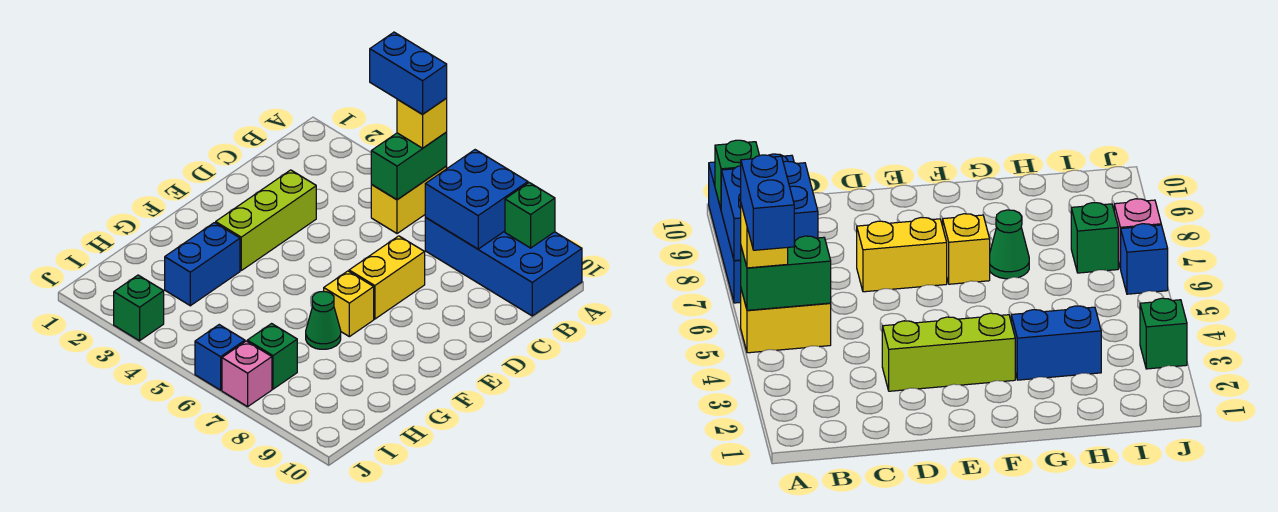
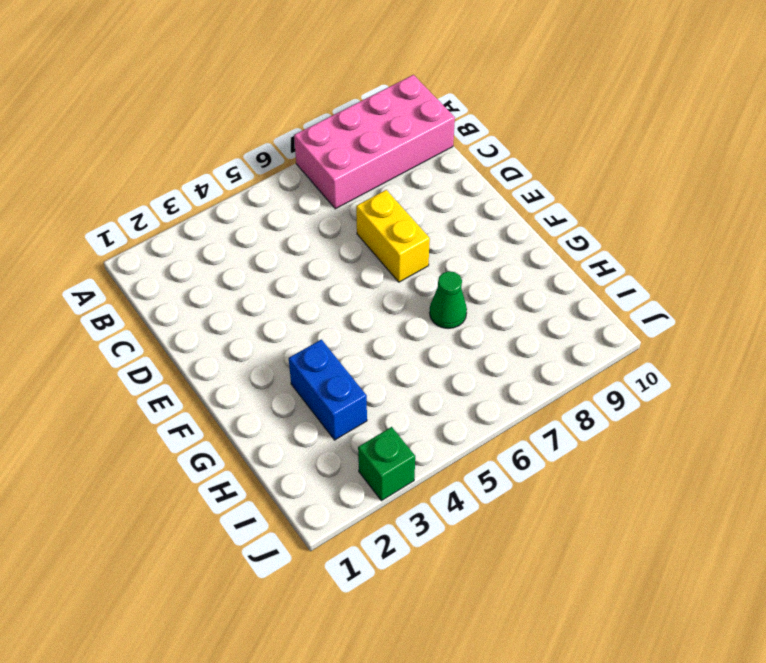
pink brick A7:B10 level 1 -> blue brick A7:B10 level 1
none -> yellow brick A5:B5 level 1
none -> lime brick D3:F3 level 1
none -> yellow brick F7 level 1

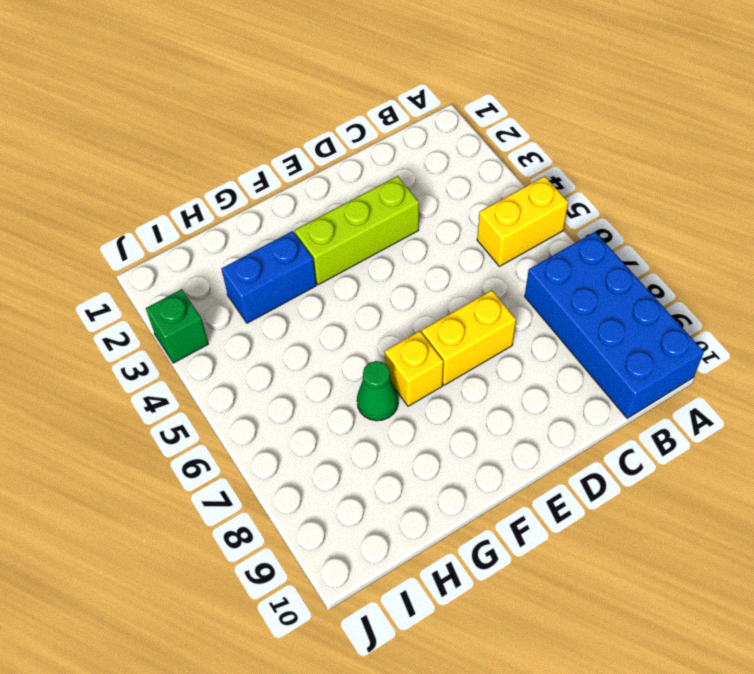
none -> green brick I7 level 1
none -> blue brick J6 level 1
none -> pink brick J7 level 1

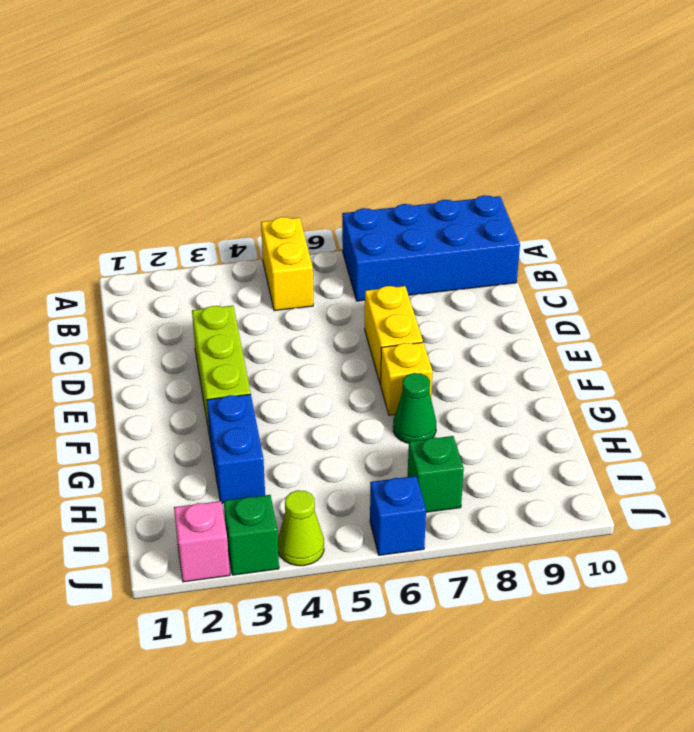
pink brick J2 level 1 -> pink brick J7 level 1
lime cone J4 level 1 -> none
none -> green brick A5:B5 level 2
none -> blue brick A7:B8 level 2
none -> green brick A9 level 2

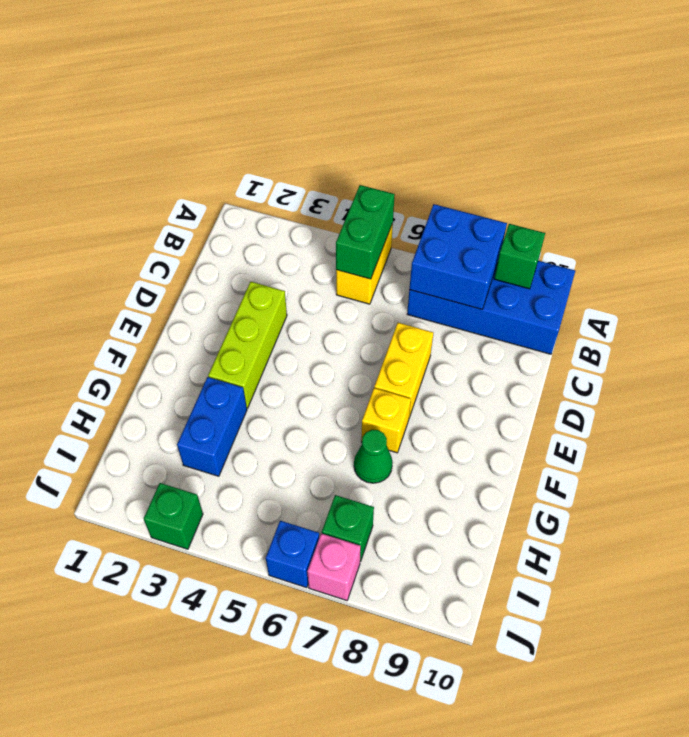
none -> yellow brick A5 level 3
none -> blue brick A4:A5 level 4

